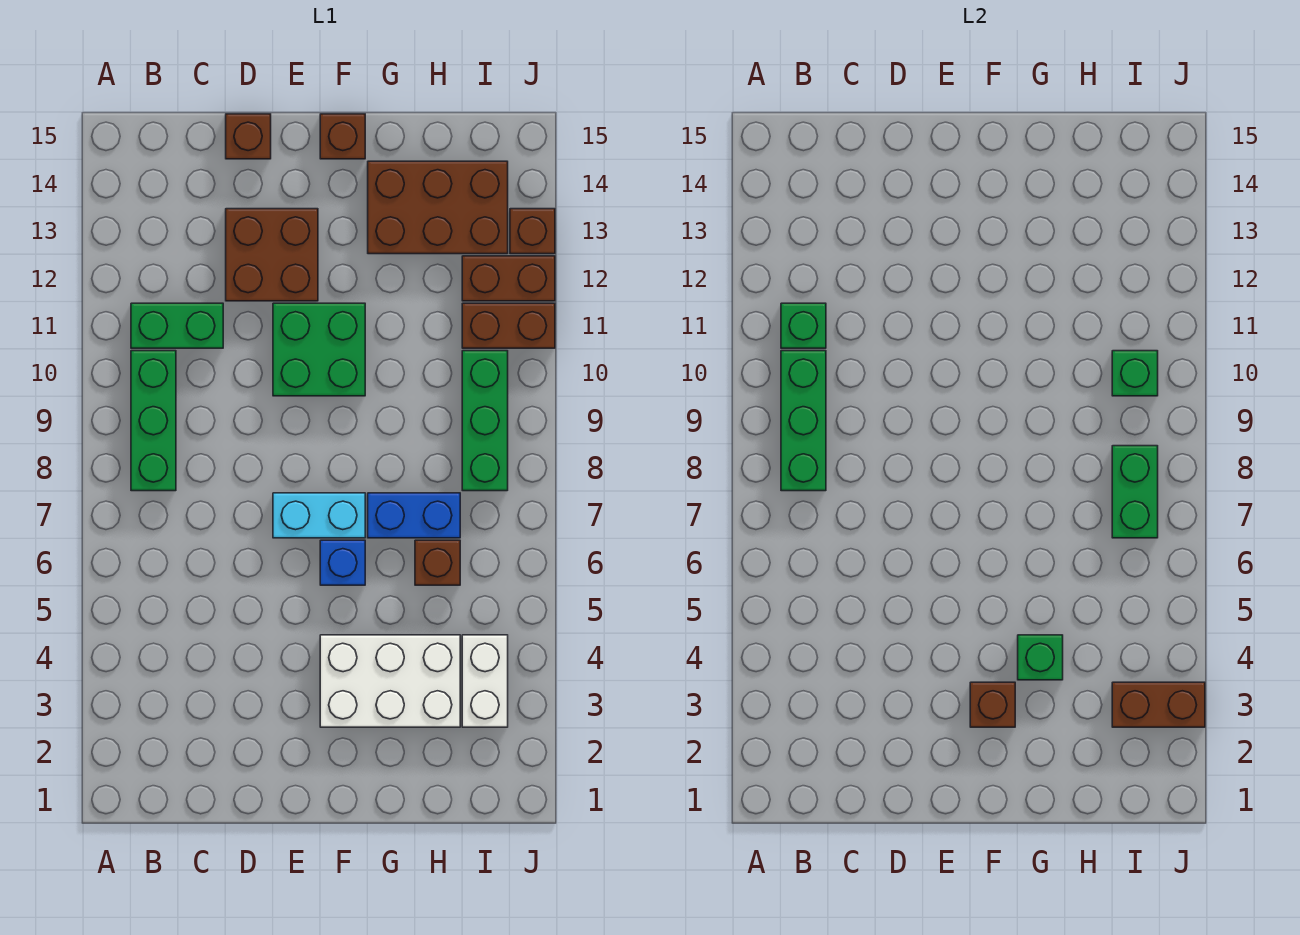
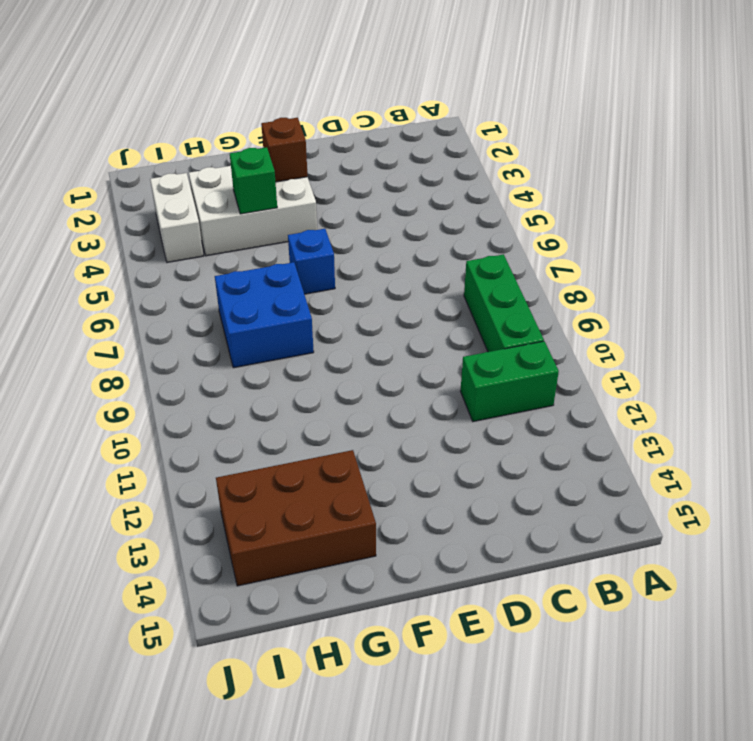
blue brick G7:H8 level 1 -> blue brick G7:H7 level 1
none -> brown brick D12:E13 level 1
none -> brown brick D15 level 1
none -> cyan brick E7:F7 level 1

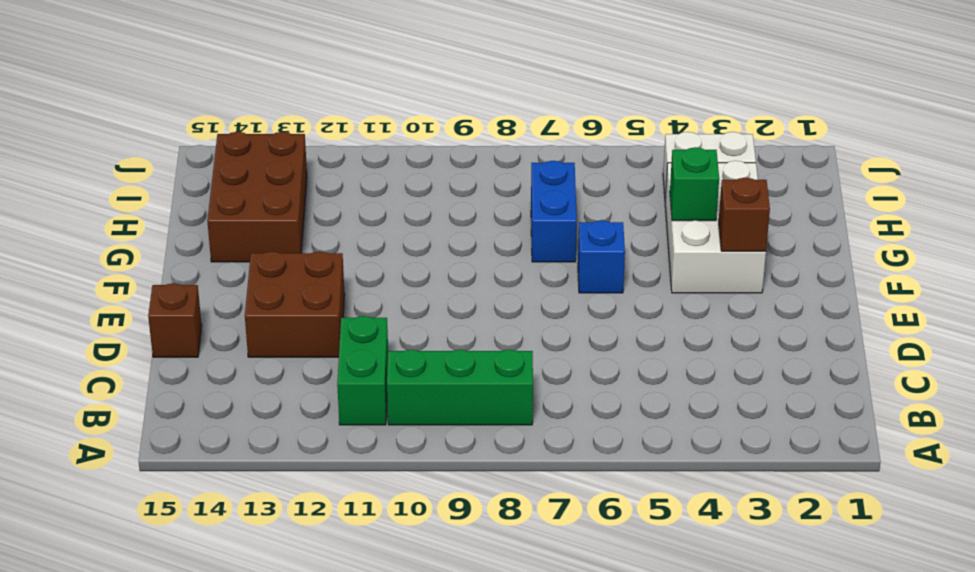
none -> cyan brick E7:F7 level 1
none -> green brick E10:F11 level 1
none -> brown brick F15 level 1

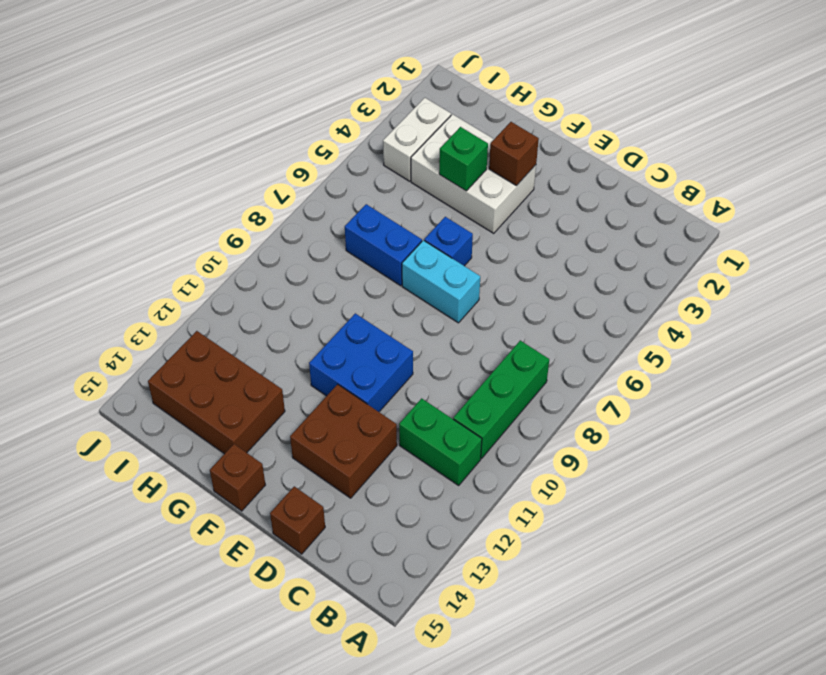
blue brick E10:F11 level 1 -> green brick E10:F11 level 1
none -> brown brick H6 level 1
none -> green brick I8:I10 level 1
none -> brown brick I11:J11 level 1

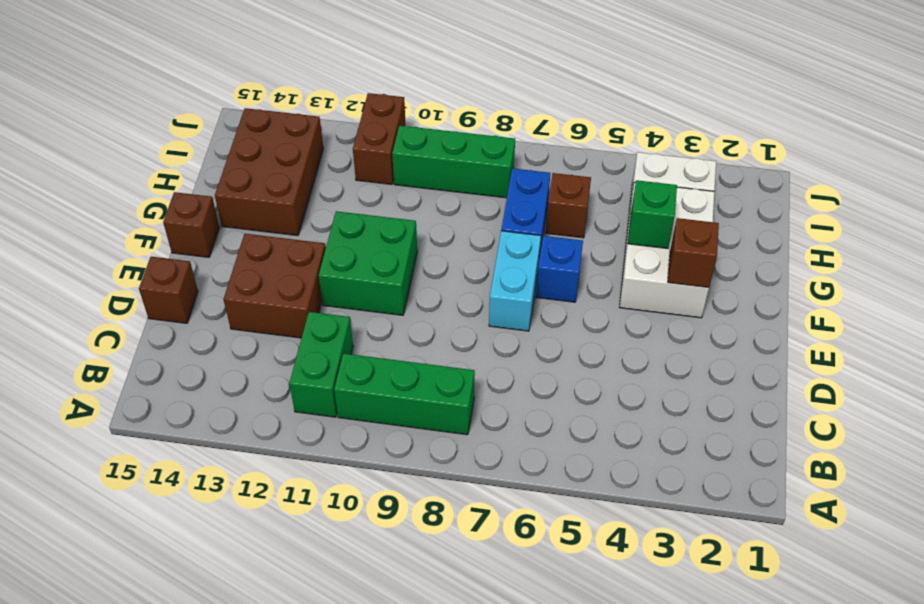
none -> brown brick I12:J12 level 1
none -> brown brick J13 level 1
none -> green brick B8:B10 level 2

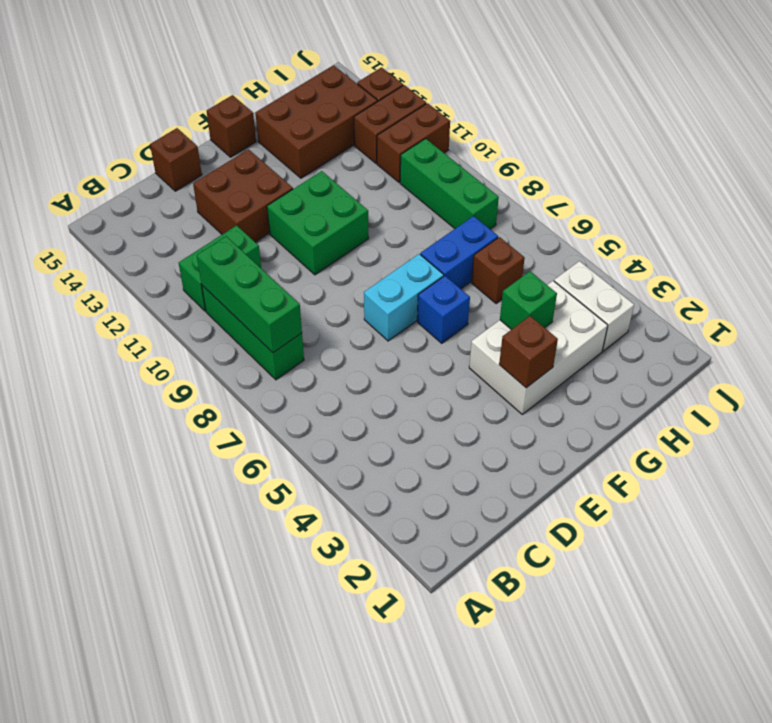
none -> green brick B11 level 2
none -> brown brick I3:J3 level 2
none -> green brick I7:I8 level 2

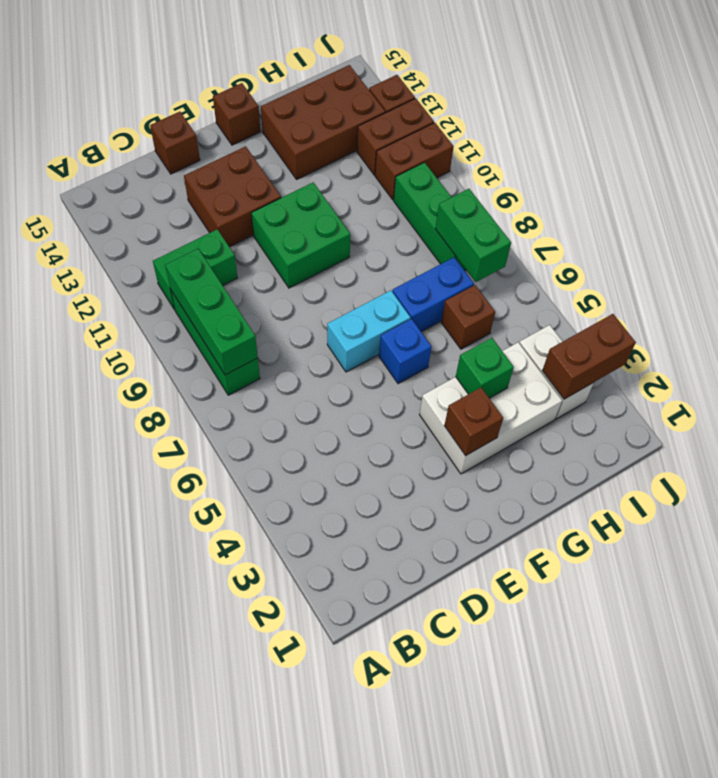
none -> green brick B11 level 2
none -> green brick I10 level 2

